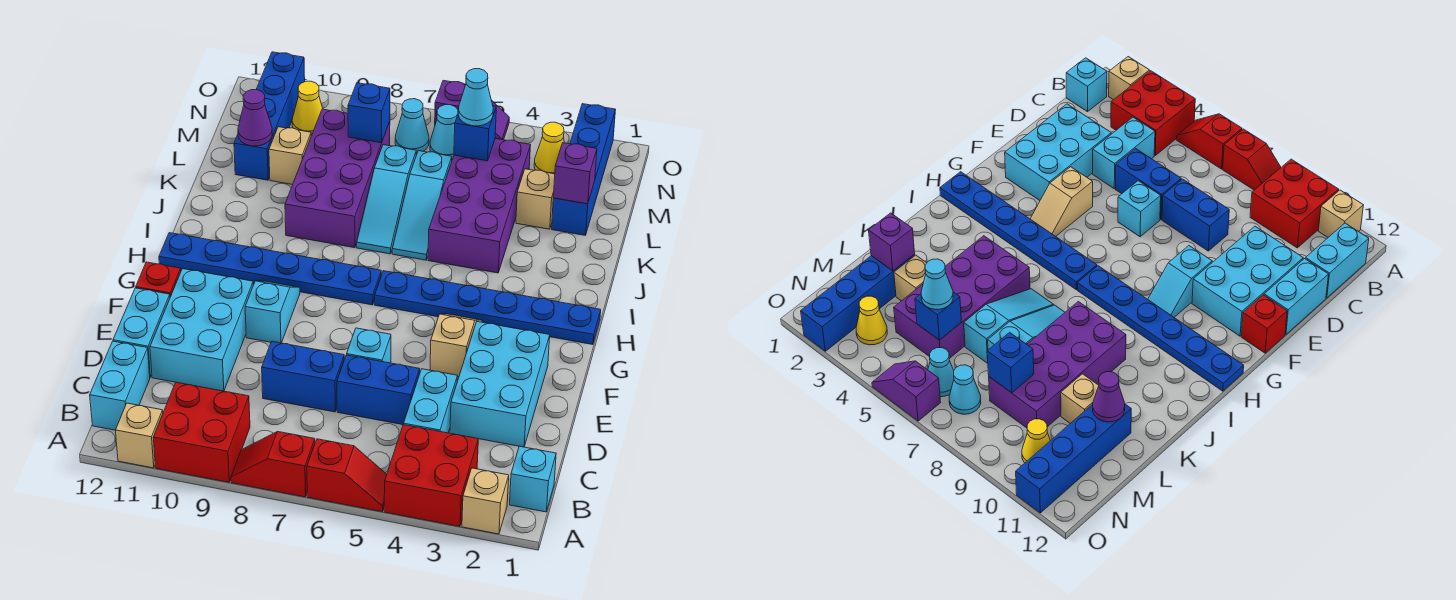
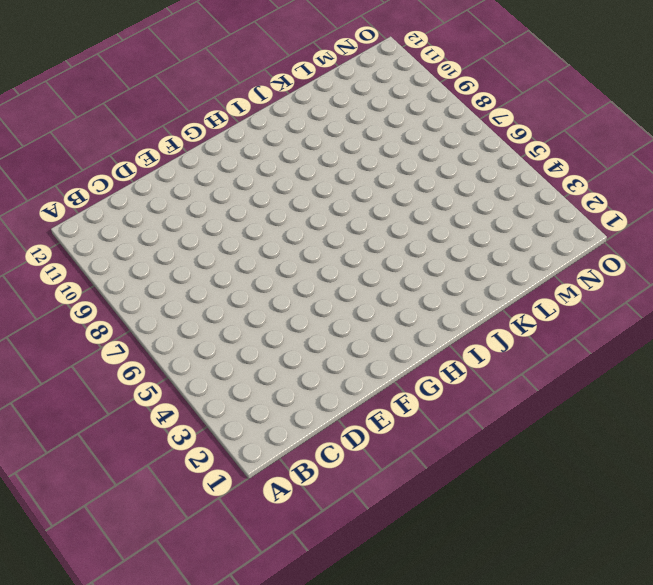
none -> tan brick A2 level 1
none -> red brick A3:B4 level 1
none -> red slope A5:A6 level 1 top 6
none -> red slope A7:A8 level 1 top 7

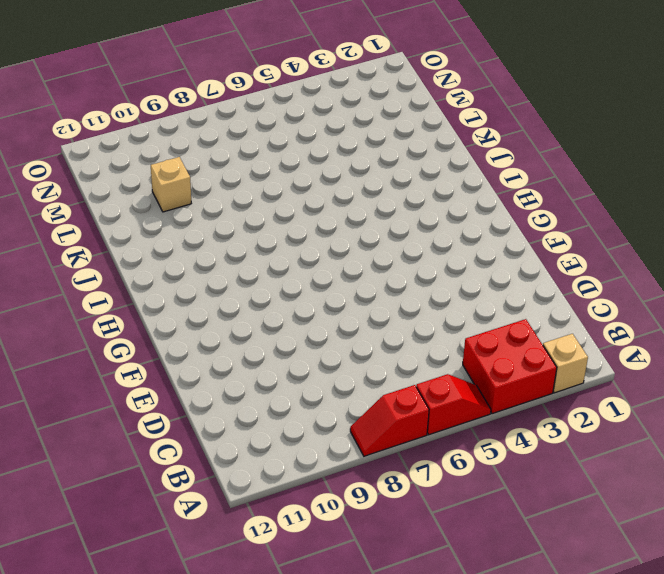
none -> red brick A9:B10 level 1
none -> tan brick A11 level 1
none -> cyan brick B1 level 1
none -> cyan brick B12:C12 level 1

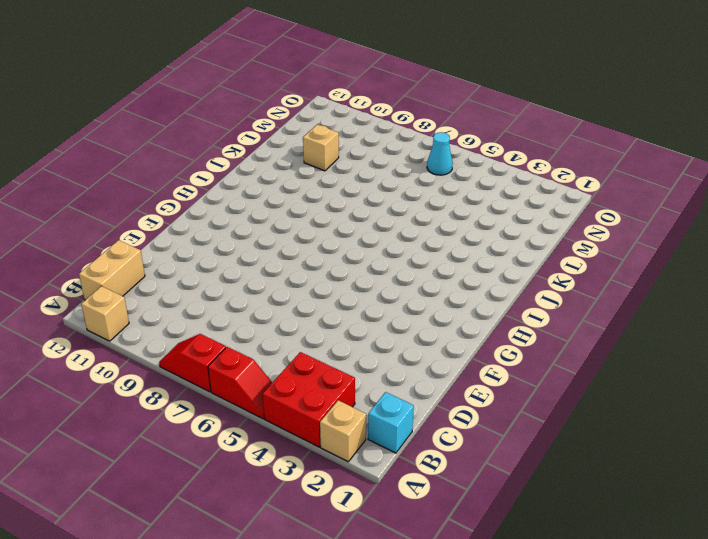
tan brick B12:C12 level 1 -> cyan brick B12:C12 level 1
none -> red brick A9:B10 level 1
none -> cyan brick C4:D4 level 1
none -> cyan brick D2:F3 level 1
none -> blue brick D5:D6 level 1

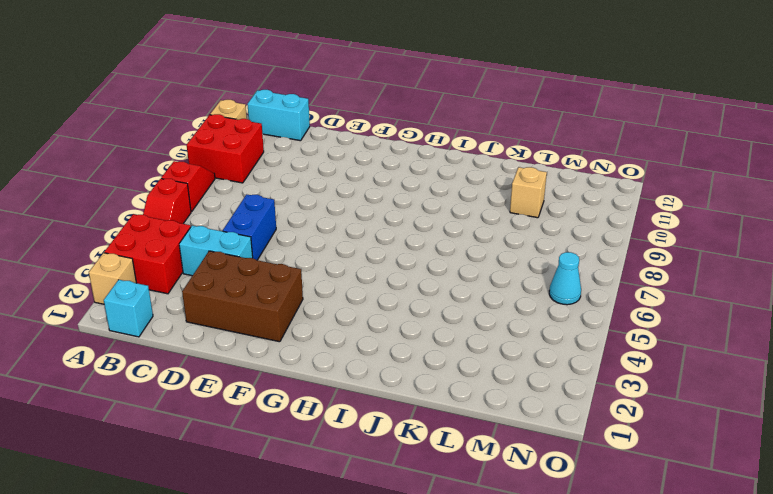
brown brick D2:F3 level 1 -> cyan brick D2:F3 level 1
none -> blue brick D7:D8 level 1
none -> cyan brick D10:F11 level 1
none -> cyan brick D12:E12 level 1
none -> cyan brick E6 level 1

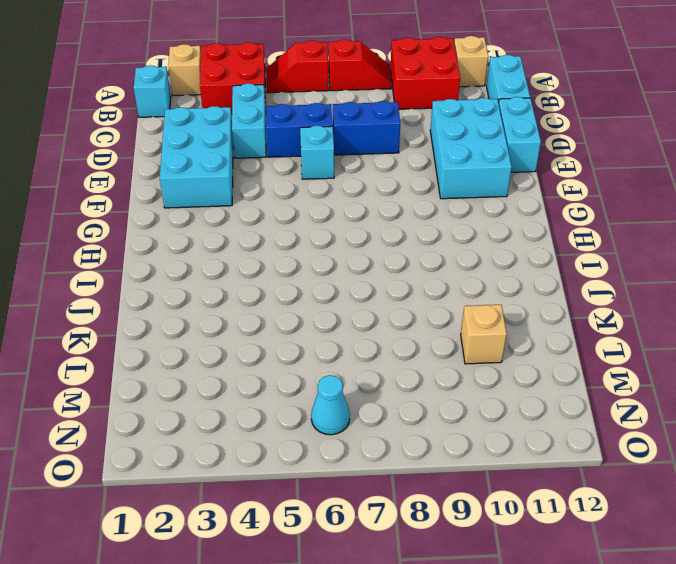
none -> tan slope F4:G4 level 1 top F
none -> cyan slope F9:G9 level 1 top F
none -> red brick F12 level 1
none -> blue plate H1:H6 level 1

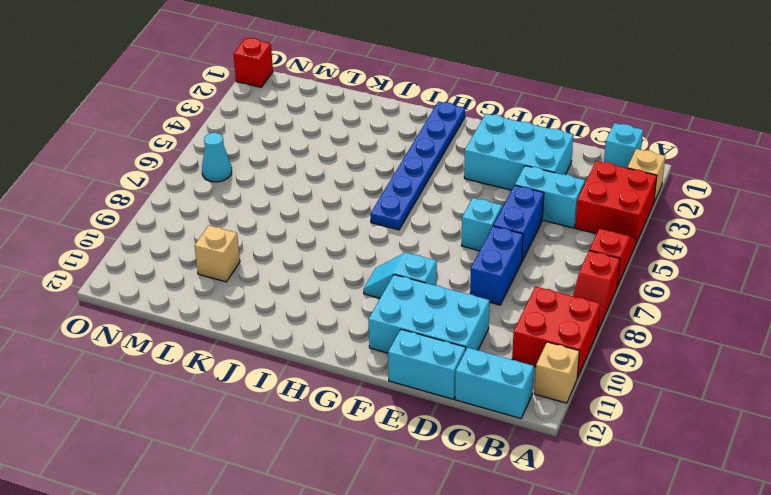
red brick O1 level 1 -> red brick F12 level 1
none -> tan slope F4:G4 level 1 top F
none -> blue plate H7:H12 level 1
none -> purple brick J4:M5 level 1
none -> cyan slope J6:L6 level 1 top L

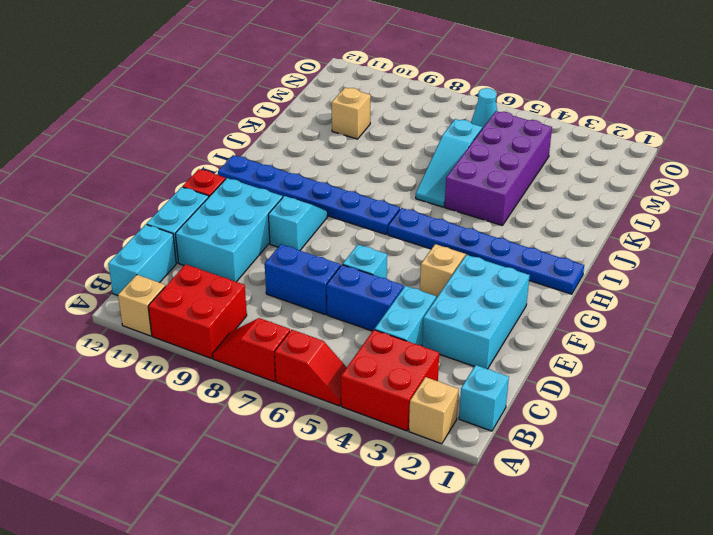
none -> cyan slope J7:L7 level 1 top L
none -> purple brick J8:M9 level 1
none -> blue brick L2:O2 level 1
none -> tan brick L3 level 1

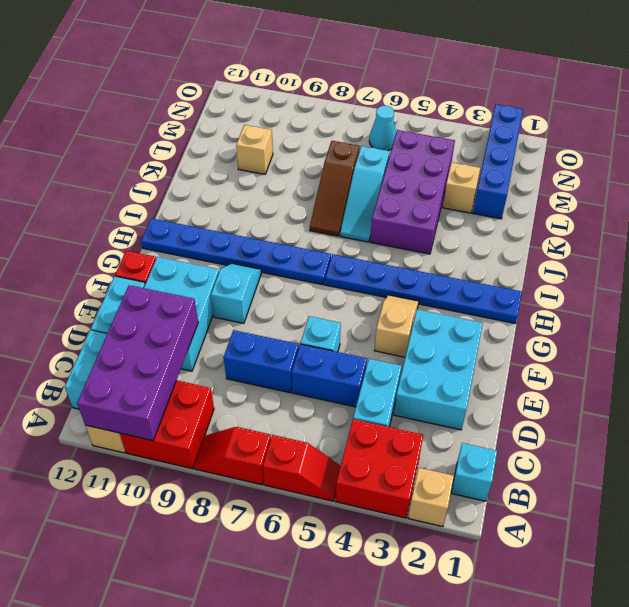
purple brick A10:D11 level 2 -> purple brick J8:M9 level 1
brown slope J7:L7 level 1 top L -> cyan slope J7:L7 level 1 top L
none -> blue brick L11:O11 level 1
none -> yellow cone N3 level 1
none -> cyan cone N7 level 1
none -> yellow cone N10 level 1

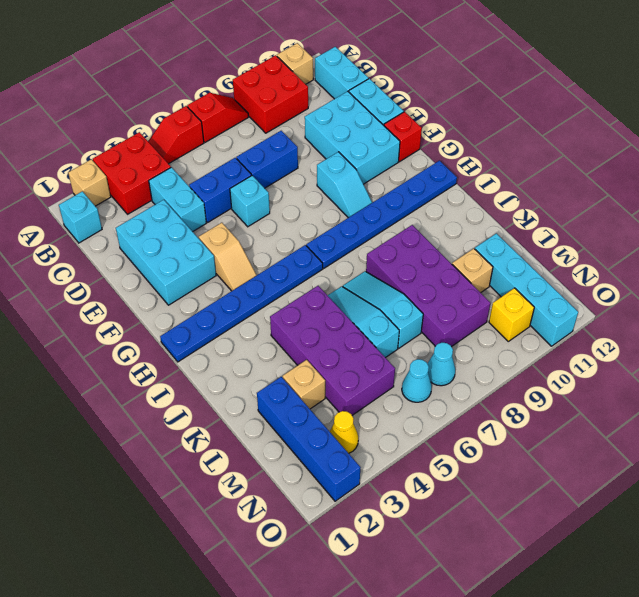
cyan brick L11:O11 level 1 -> blue brick L11:O11 level 1
yellow brick N10 level 1 -> yellow cone N10 level 1
none -> purple slope O5:O6 level 1 top 6
none -> purple brick L2 level 2
none -> purple cone L11 level 2
none -> blue brick M5 level 2

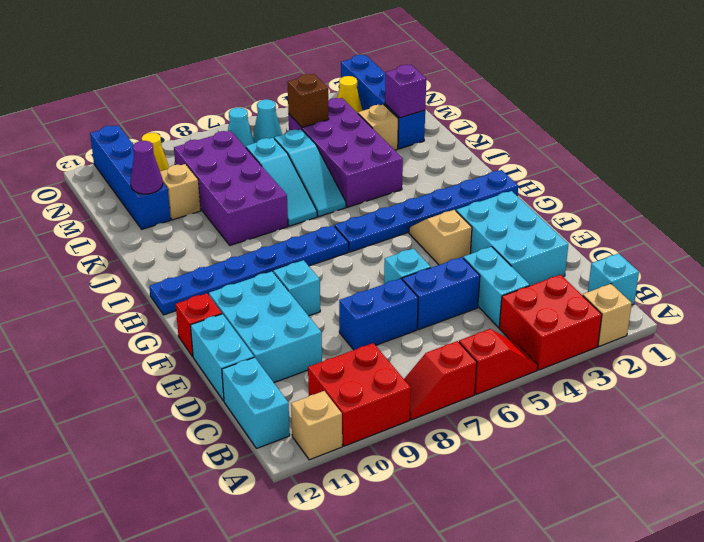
brown brick M5 level 2 -> blue brick M5 level 2
none -> purple slope O5:O6 level 1 top 6
none -> blue brick M8 level 2
none -> cyan cone M5 level 3

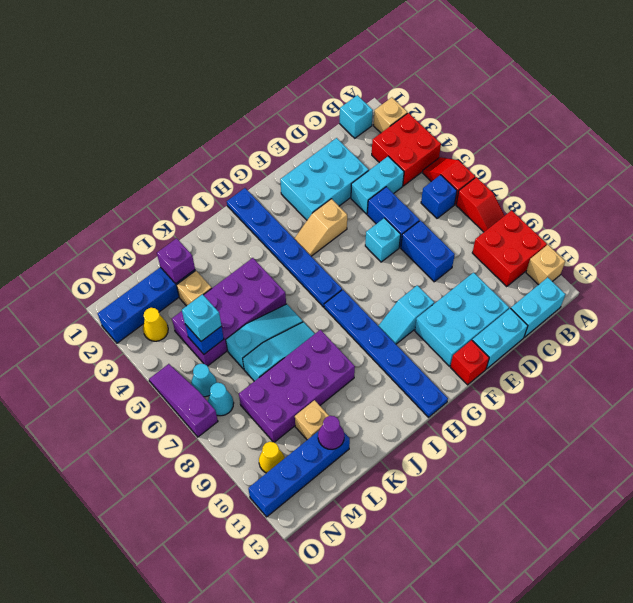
blue brick B6 level 1 -> blue brick M8 level 2
cyan brick M5 level 3 -> cyan cone M5 level 3
purple slope O5:O7 level 1 top 7 -> purple slope O5:O6 level 1 top 6

